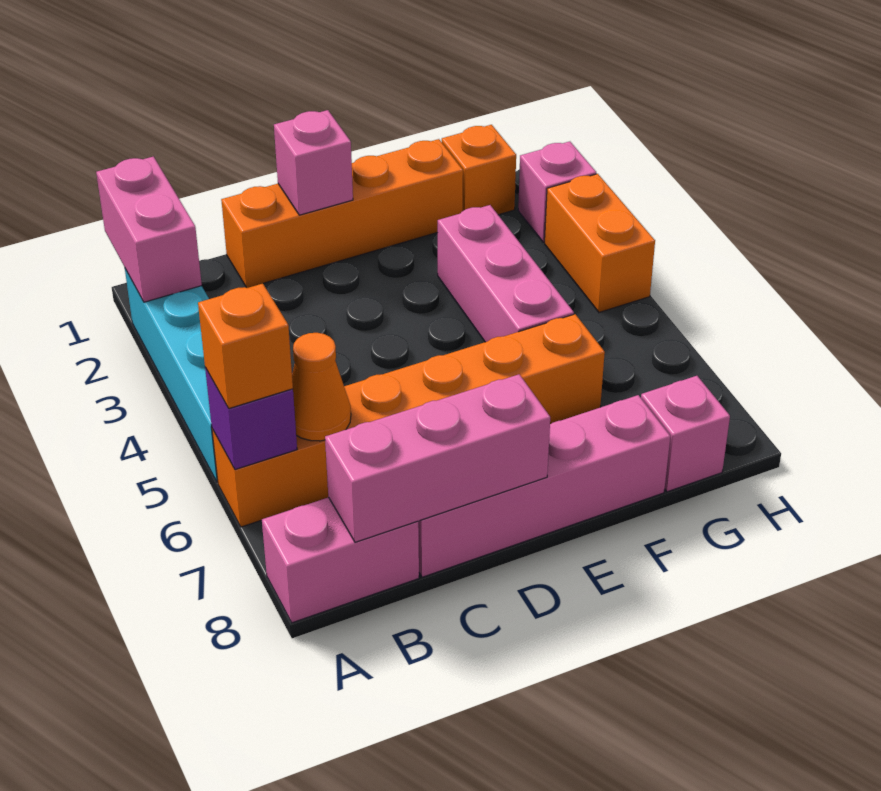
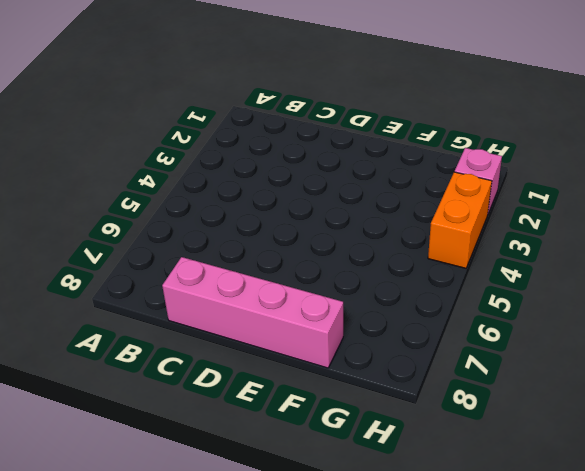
none -> cyan brick A2:A5 level 1
none -> orange brick A6:F6 level 1
none -> pink brick A8:B8 level 1

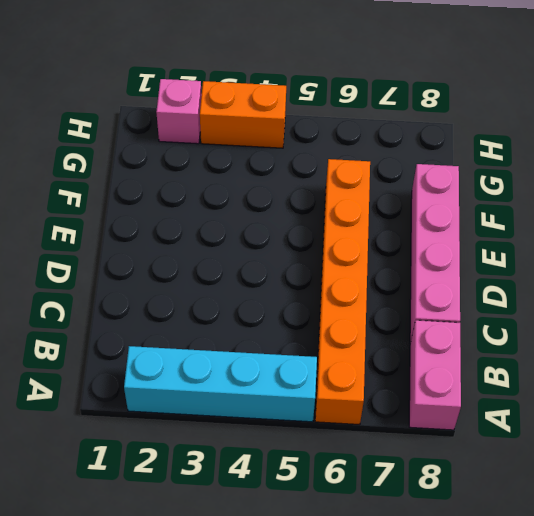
none -> orange brick C1:F1 level 1
none -> pink brick F3:F5 level 1
none -> orange brick G1 level 1

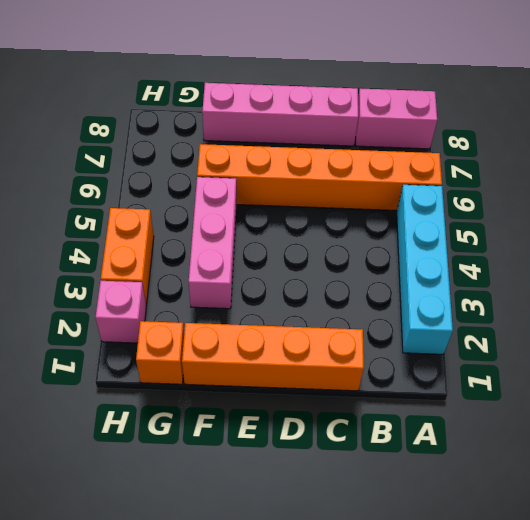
none -> pink brick G8 level 1
none -> pink brick A1:A2 level 2
none -> purple brick A6 level 2

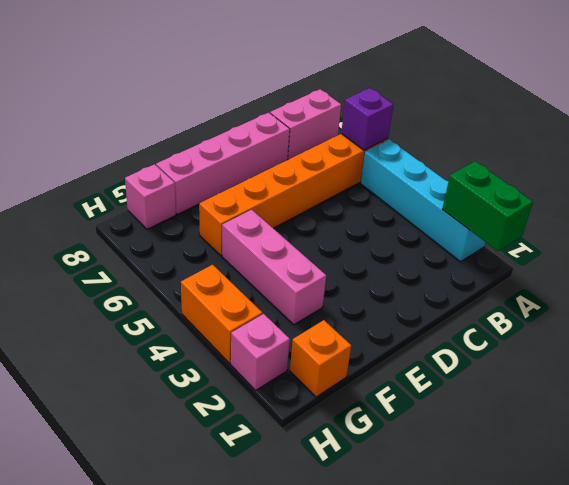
green brick A1:A2 level 2 -> pink brick A1:A2 level 2
none -> orange brick C1:F1 level 1
none -> orange cone B6 level 2
none -> pink brick B8:D8 level 2

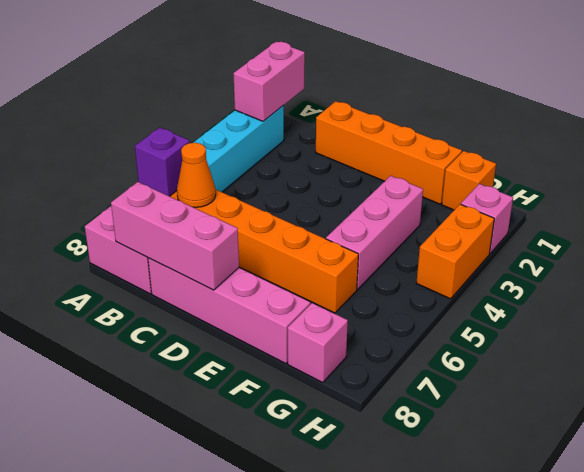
none -> pink brick D1 level 2
none -> orange brick A6 level 3

